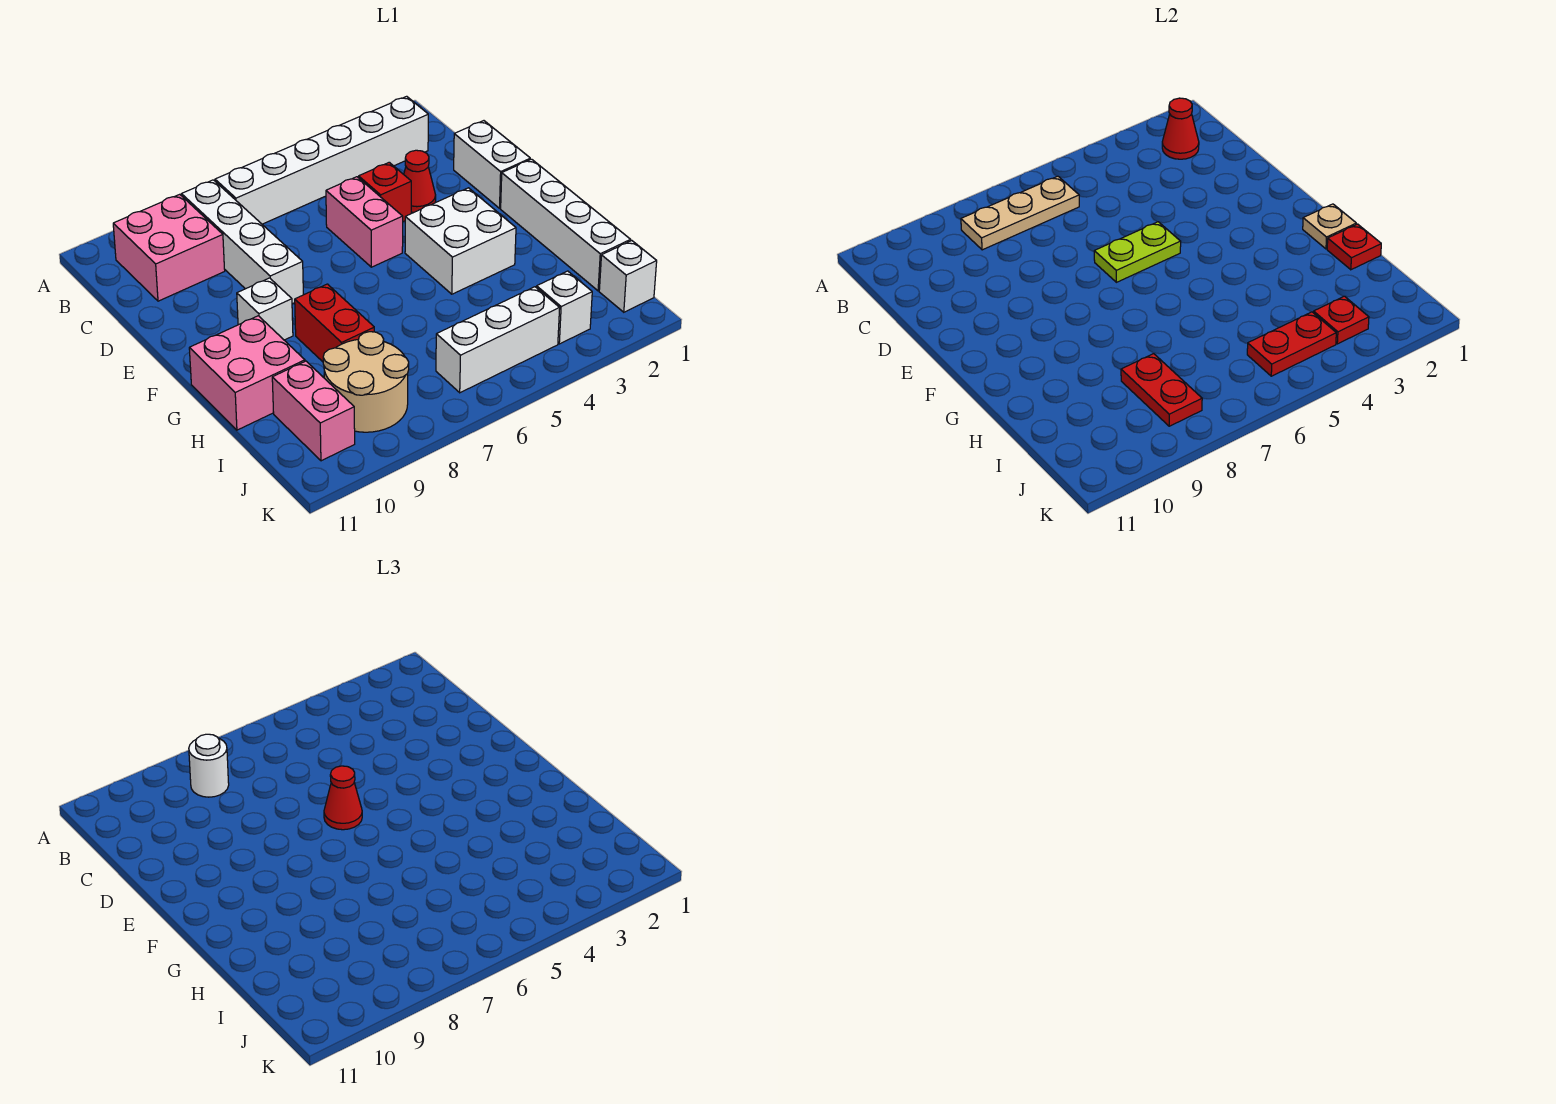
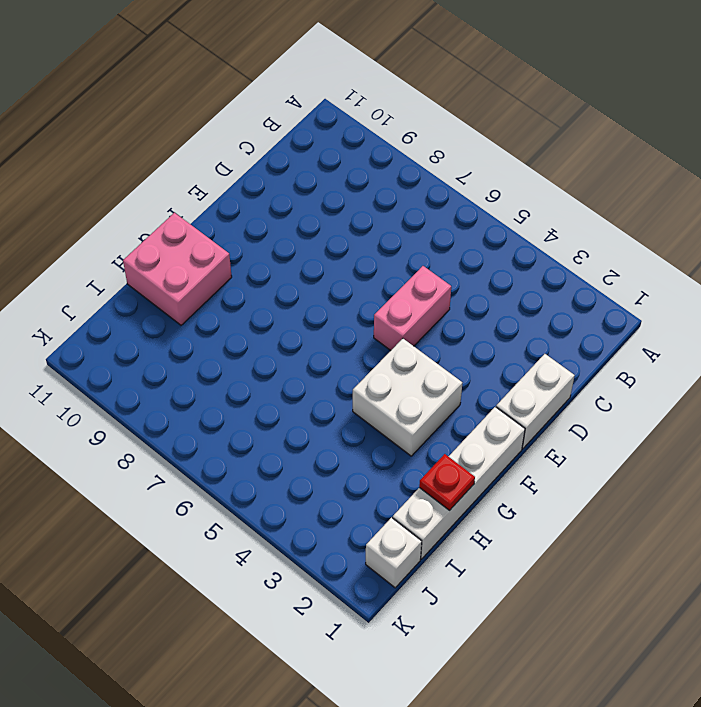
none -> white brick B2:B7 level 1
none -> white brick B8:E8 level 1
none -> pink brick B9:C10 level 1

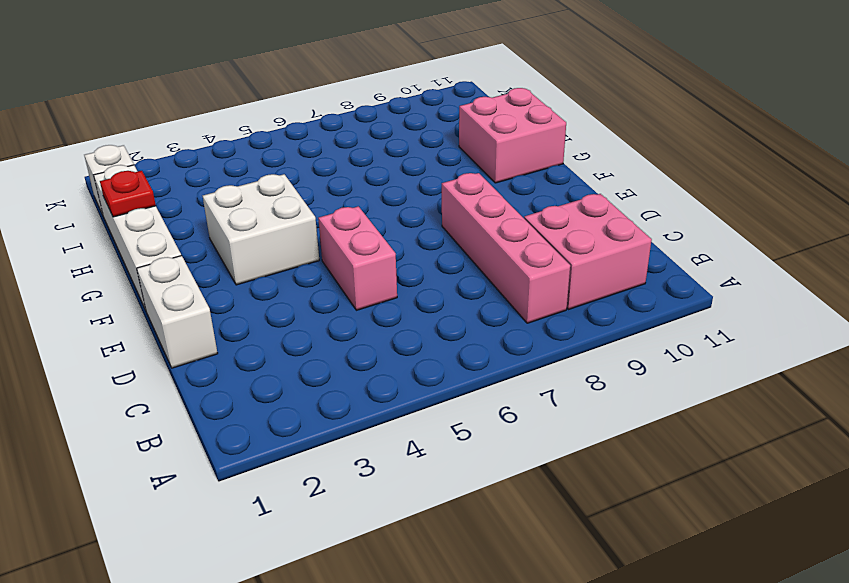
pink brick B8:E8 level 1 -> white brick B8:E8 level 1
none -> white brick B2:B7 level 1
none -> red cone D3 level 1
none -> red brick D4 level 1

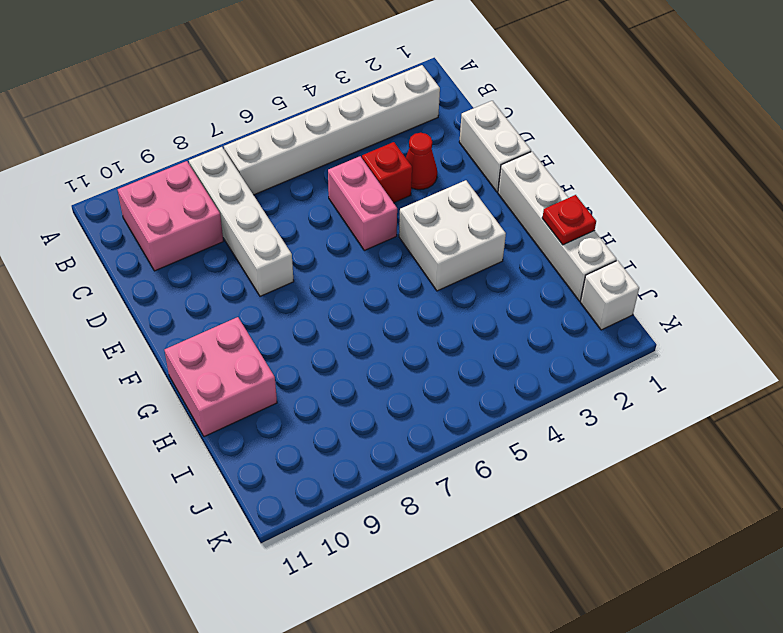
none -> white brick F9 level 1
none -> red brick G8:H8 level 1
none -> tan round brick I8:J9 level 1

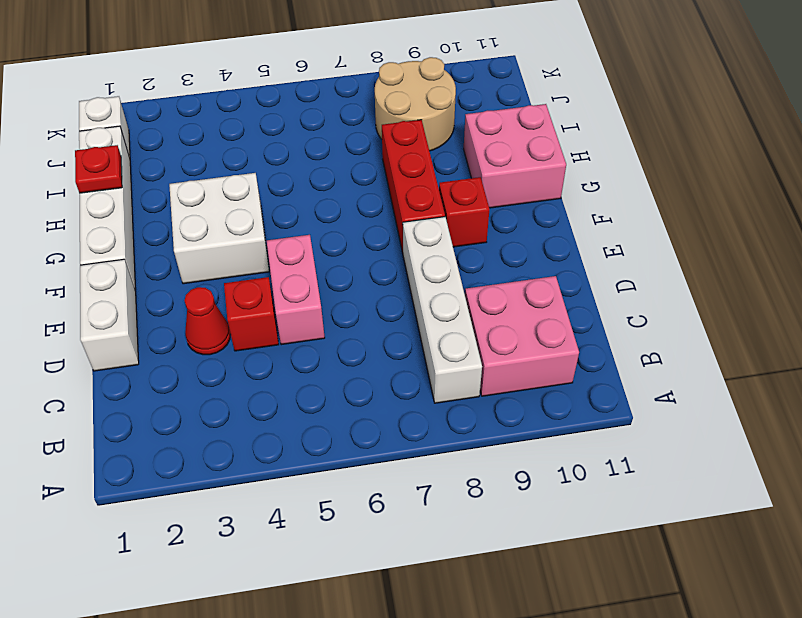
red brick F8:H8 level 1 -> red brick G8:H8 level 1
red brick F9 level 1 -> white brick F9 level 1
none -> white brick B2:B7 level 1
none -> pink brick I10:J10 level 1
none -> white brick J3 level 1

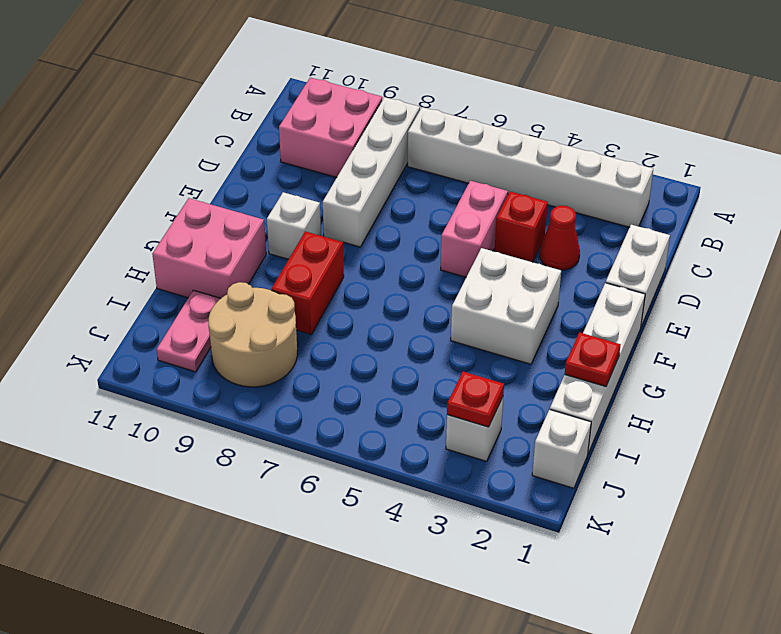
pink plate I10:J10 level 1 -> pink brick I10:J10 level 1
none -> white brick J4:J6 level 1
none -> red cone B2 level 2
none -> tan plate B6:B8 level 2

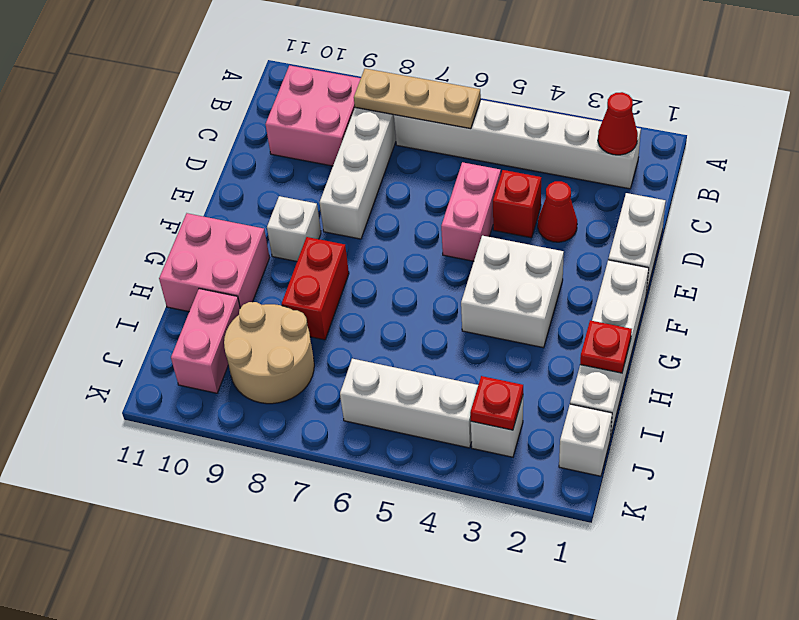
none -> lime plate E5:E6 level 2
none -> tan plate G1 level 2
none -> red plate I8:J8 level 2

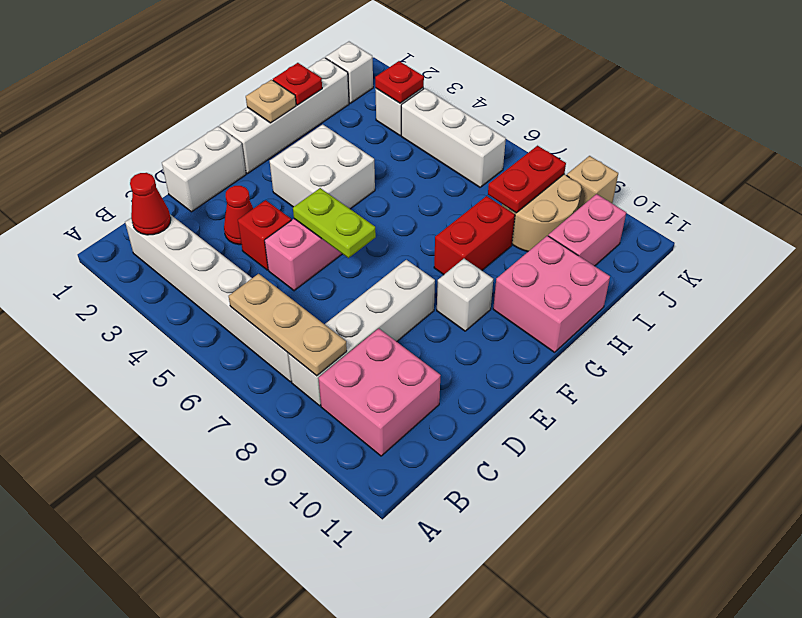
tan brick K9 level 1 -> none
none -> red plate J4:J5 level 2
none -> white round brick B8 level 3
none -> red cone E6 level 3

